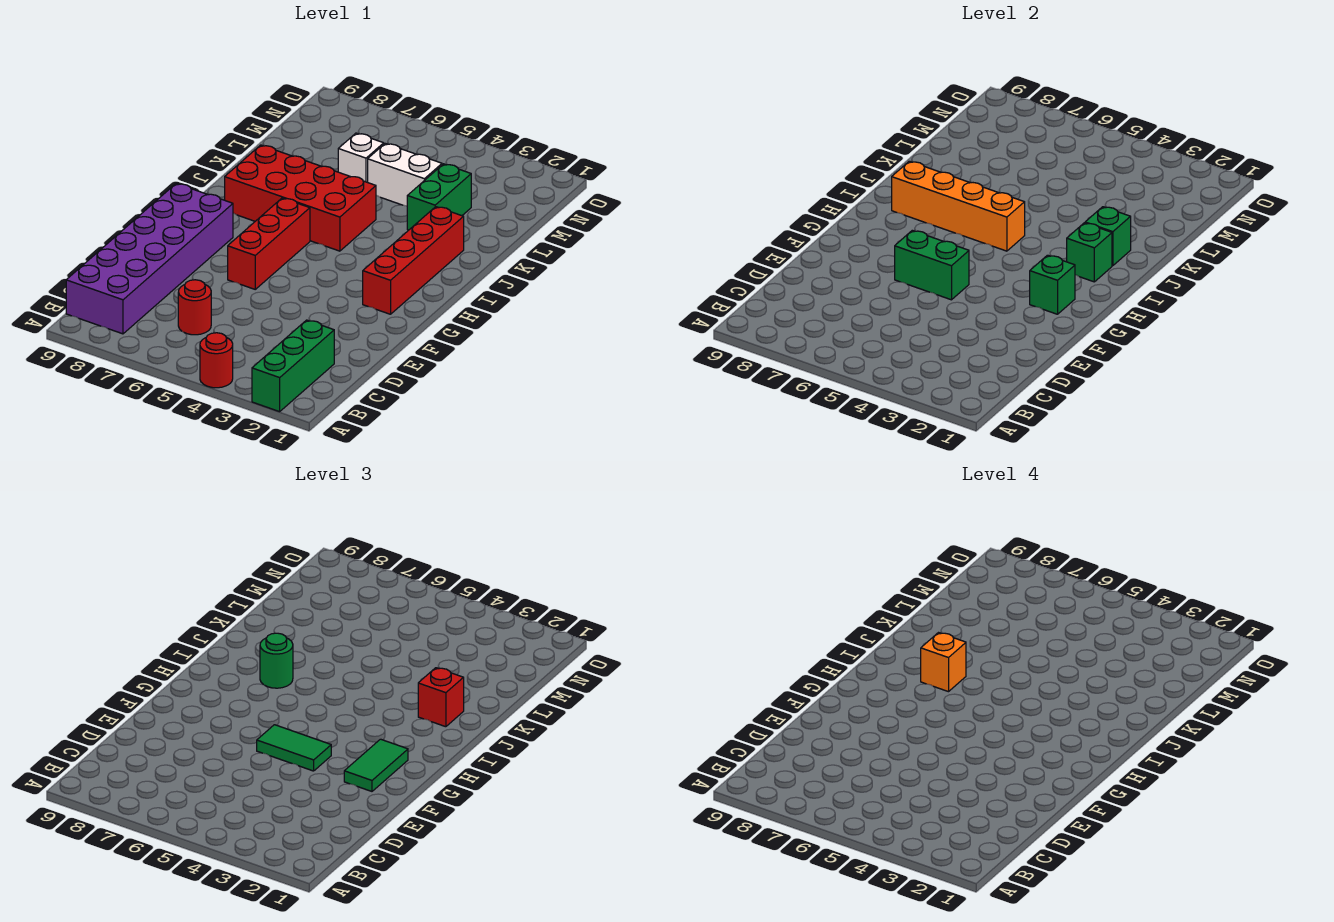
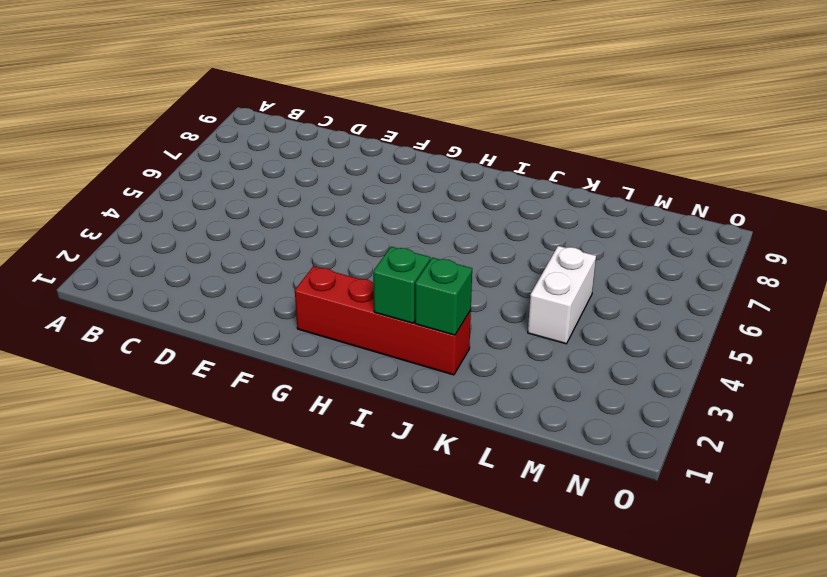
none -> green brick A2:C2 level 1
none -> red round brick A4 level 1
none -> purple brick B8:G9 level 1

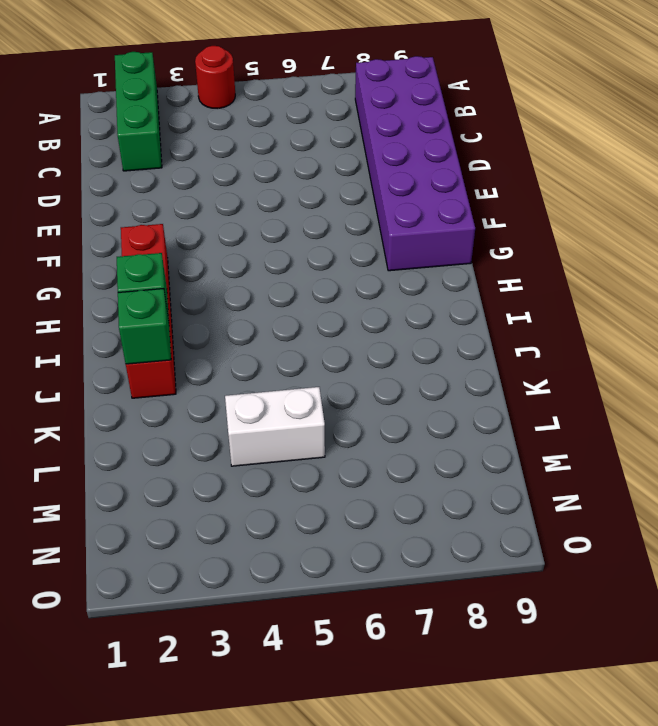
none -> red round brick C6 level 1
none -> red brick F6:H6 level 1
none -> red brick I5:J8 level 1

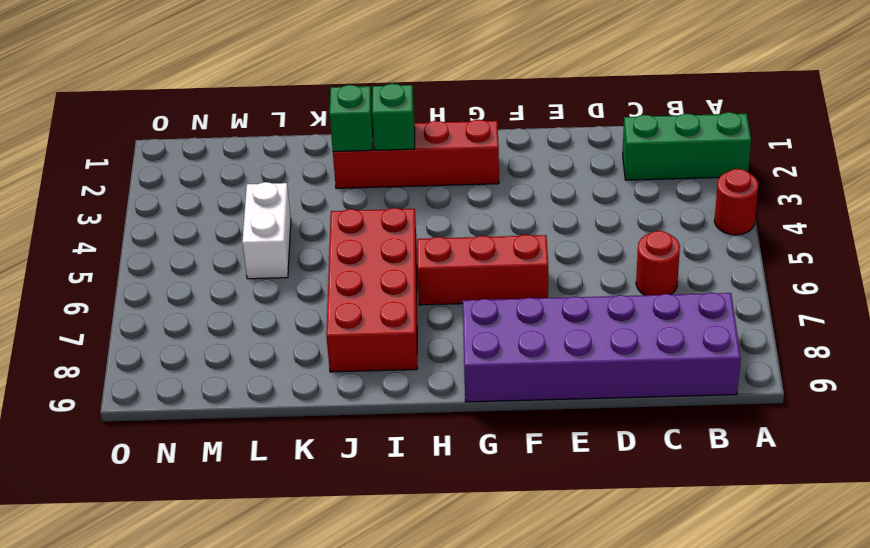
none -> green brick K3:L3 level 1
none -> white brick L6 level 1
none -> green brick F5:F6 level 2

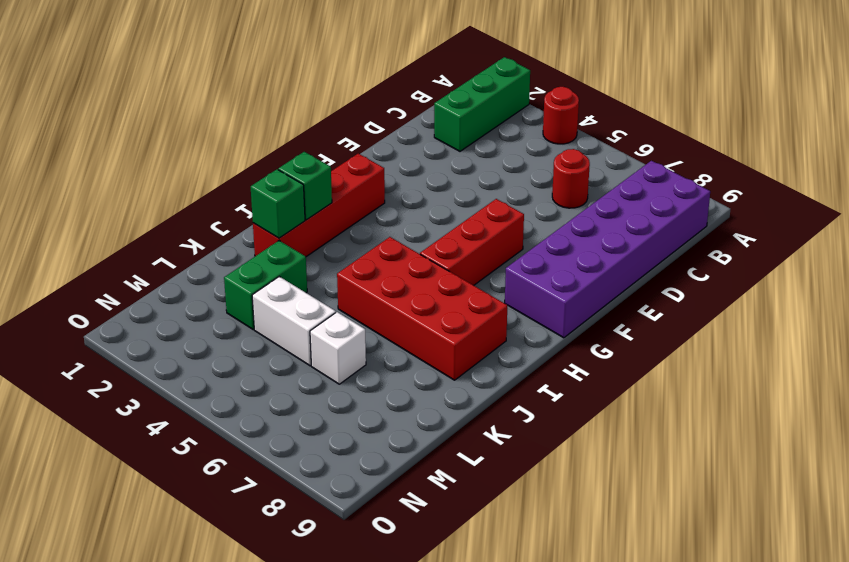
none -> green brick F5:F6 level 2
none -> green brick G2 level 2
none -> orange brick I5:I8 level 2

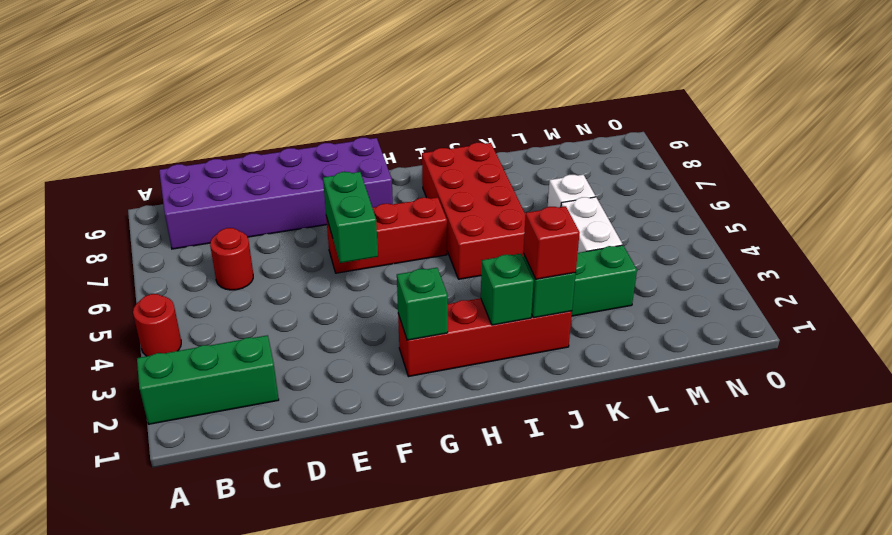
none -> orange brick I5:I8 level 2
none -> green tile F2:G2 level 3
none -> green tile F4:F5 level 3

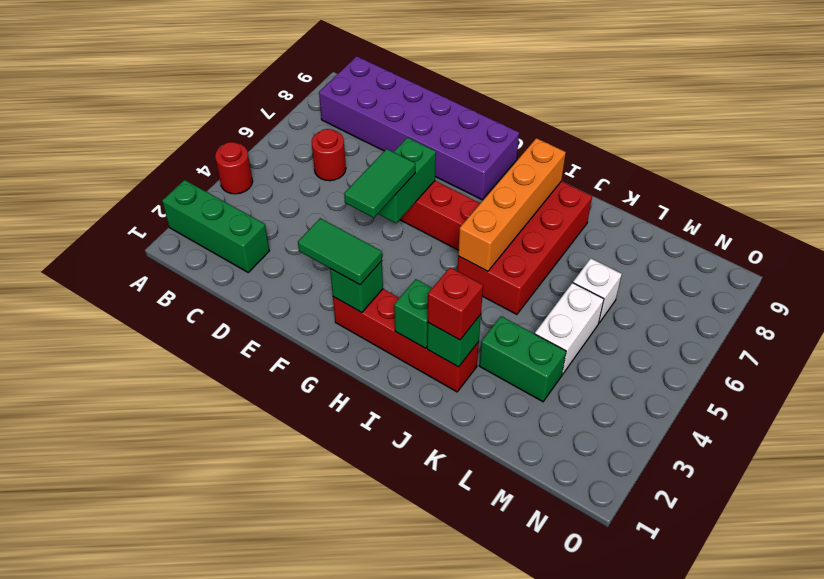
none -> green round brick I7 level 3
none -> orange brick I7 level 4

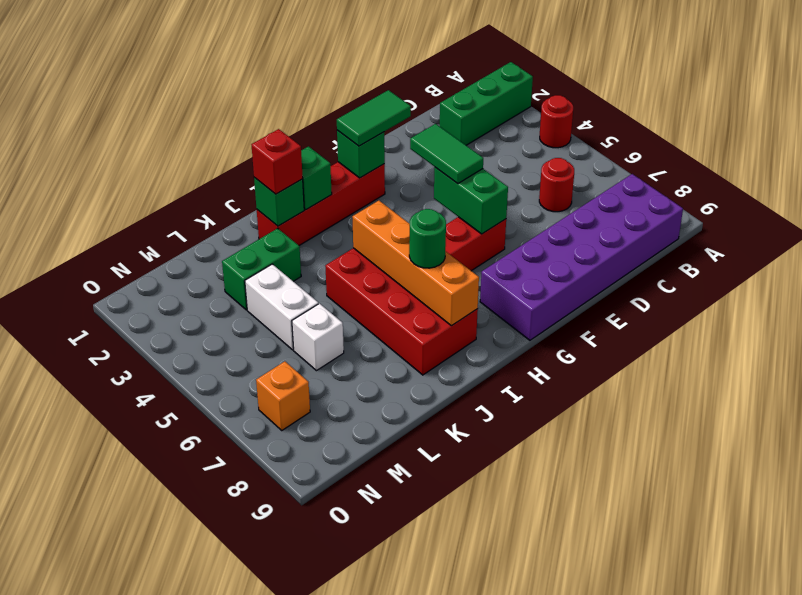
orange brick N7 level 1 -> orange brick I7 level 4

